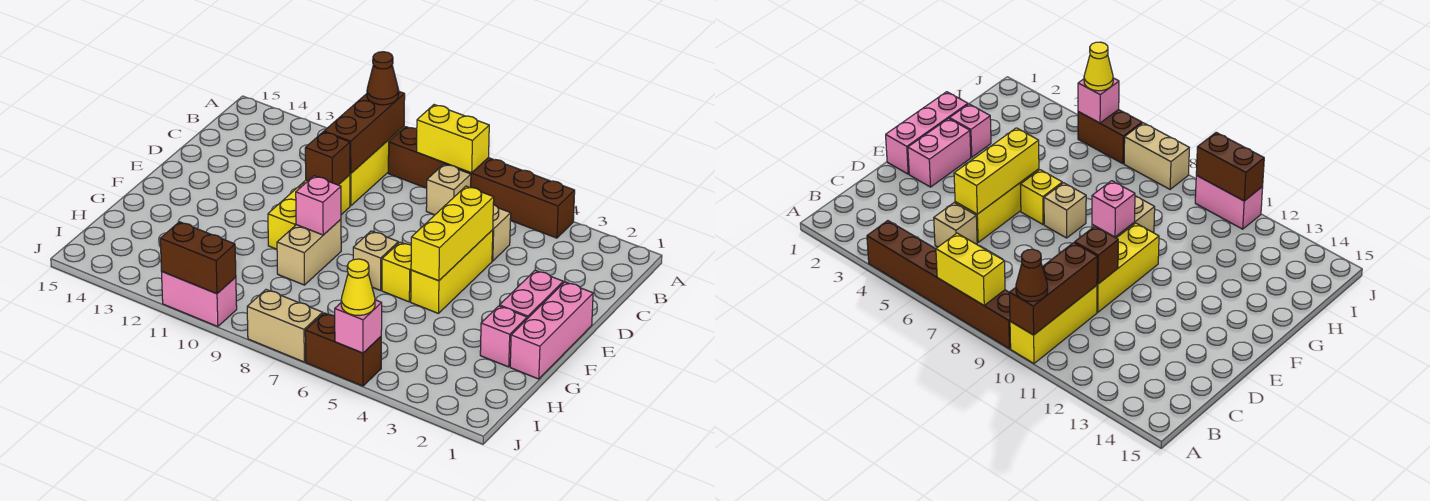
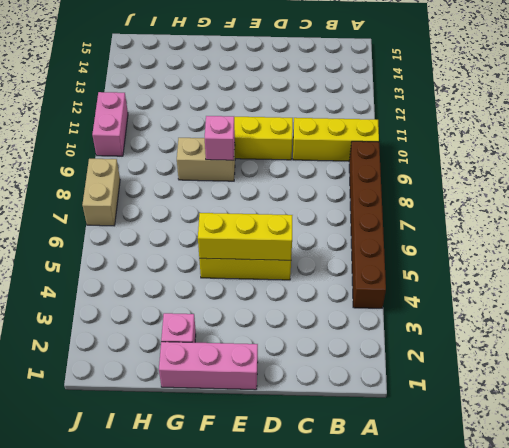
none -> tan brick B7 level 1
none -> tan brick C5 level 1
none -> pink brick E2:F2 level 1

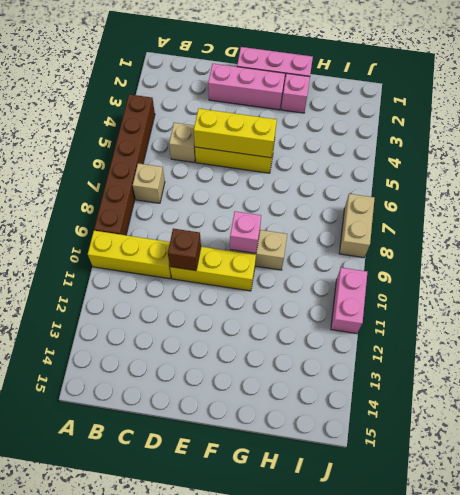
pink brick D2:F2 level 1 -> pink brick E2:F2 level 1
none -> yellow brick F6 level 1
none -> tan brick F7 level 1
none -> brown brick J5:J6 level 1

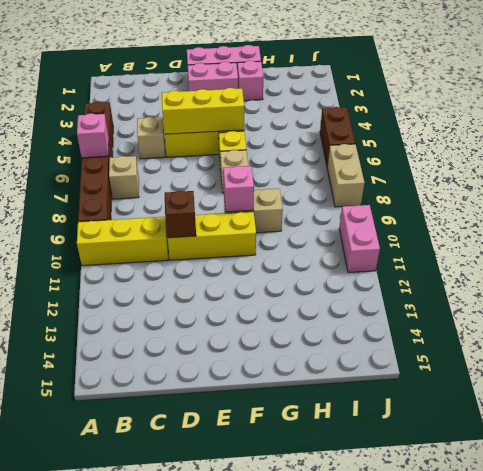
pink brick A6 level 2 -> pink brick J5 level 2
none -> yellow brick A7:A8 level 2
none -> brown brick A10:C10 level 2
none -> brown brick J10:J11 level 2

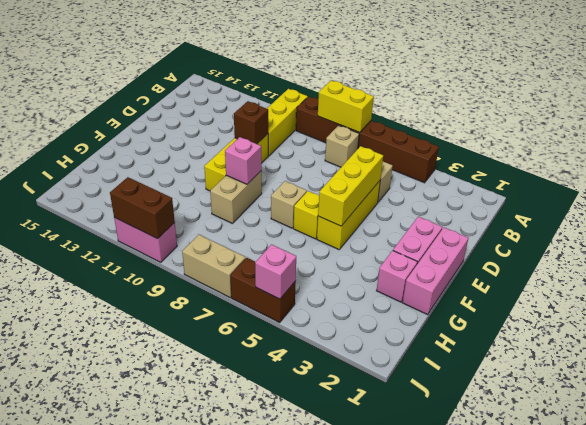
none -> brown brick A10:C10 level 2
none -> brown cone A10 level 3
none -> yellow cone J5 level 3

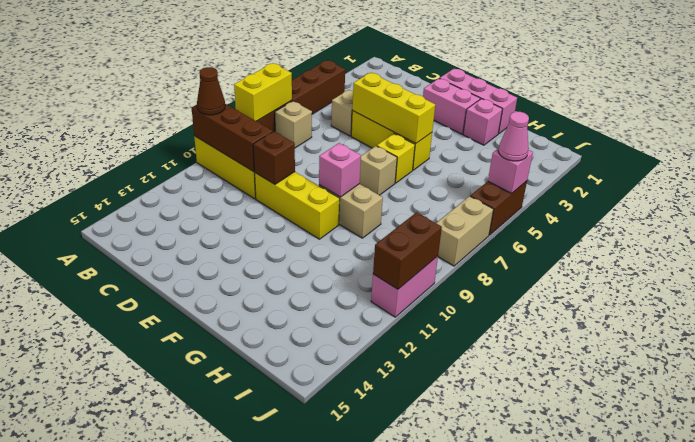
pink cone J5 level 3 -> yellow cone J5 level 3

